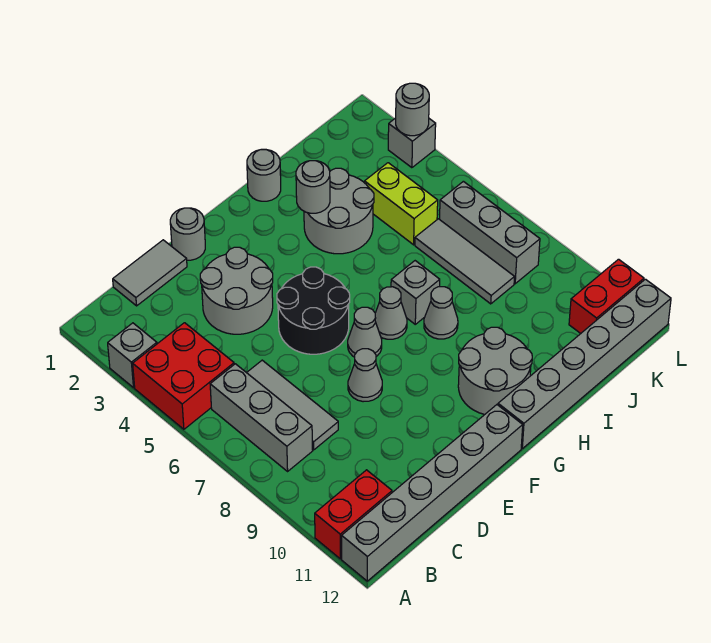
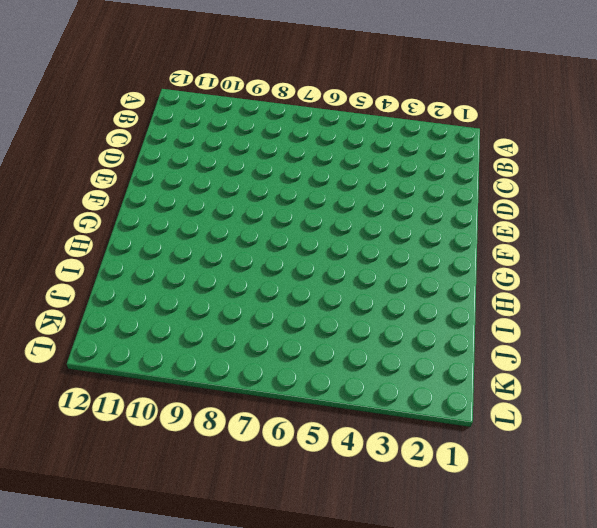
none -> grey brick A3 level 1
none -> red brick A4:B5 level 1
none -> red brick A11:B11 level 1

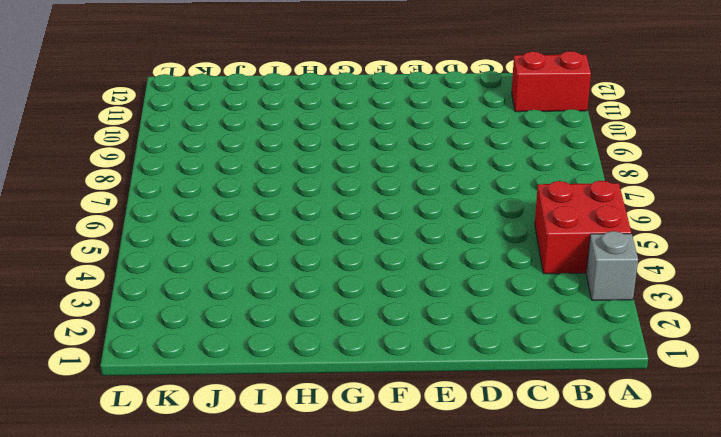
none -> grey brick A12:F12 level 1
none -> grey brick B6:B8 level 1
none -> grey tile C1:D1 level 1

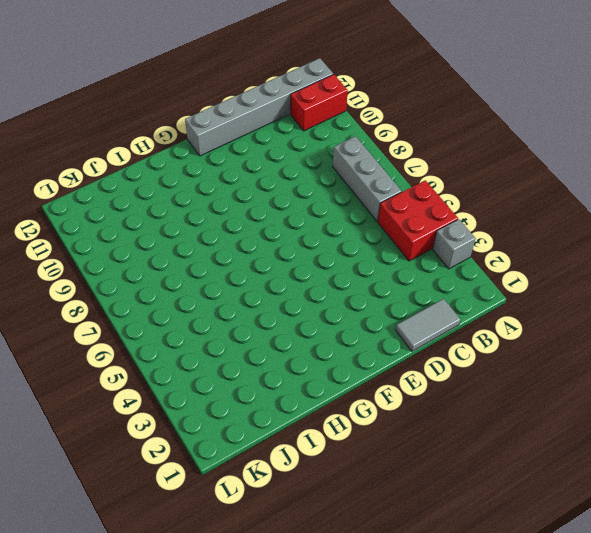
none -> grey tile C6:C8 level 1
none -> grey round brick D3:E4 level 1
none -> grey round brick E1 level 1

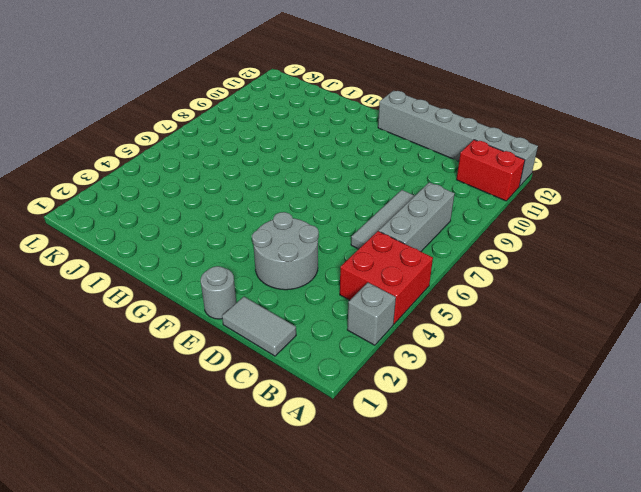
none -> black round brick E5:F6 level 1
none -> grey cone E8 level 1
none -> grey cone F7 level 1

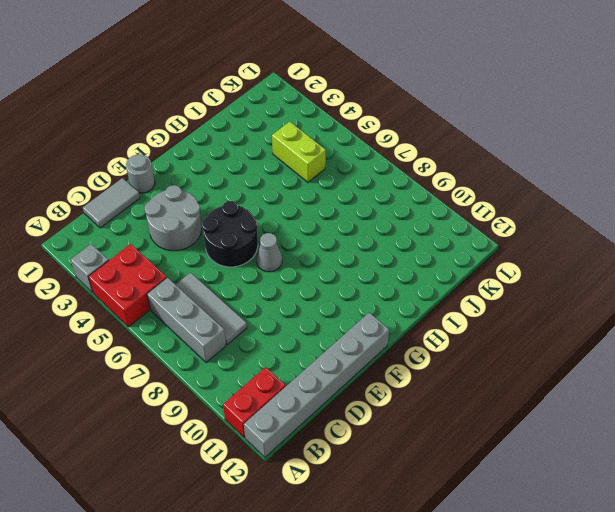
none -> grey cone E8 level 1
none -> grey cone G7 level 1
none -> grey round brick G10:H11 level 1

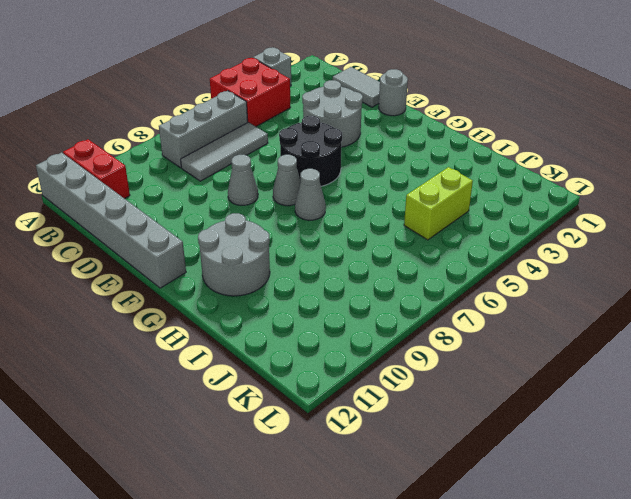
none -> grey brick G12:L12 level 1
none -> grey round brick H1 level 1
none -> grey round brick H3:I4 level 1

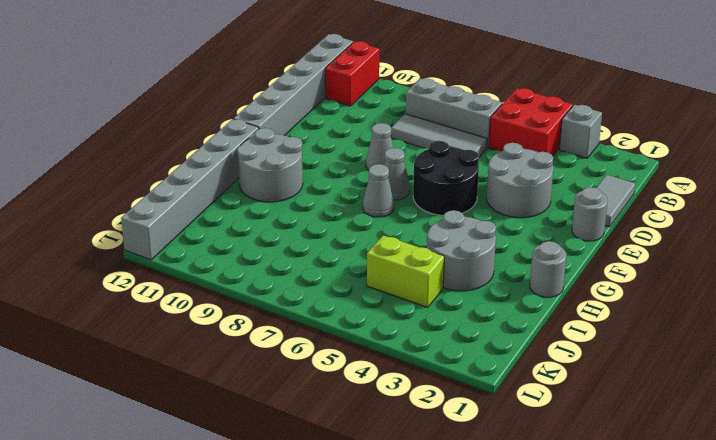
none -> grey brick H7 level 1
none -> grey cone H8 level 1
none -> grey tile J6:J8 level 1

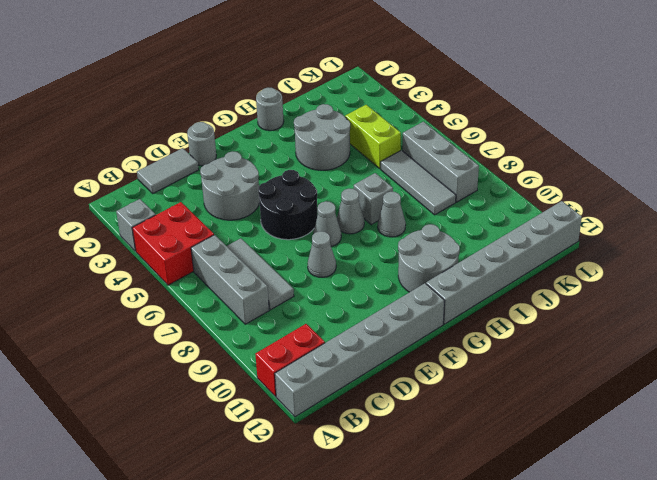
none -> red brick K11:L11 level 1
none -> grey brick L3 level 1
none -> grey round brick H3 level 2

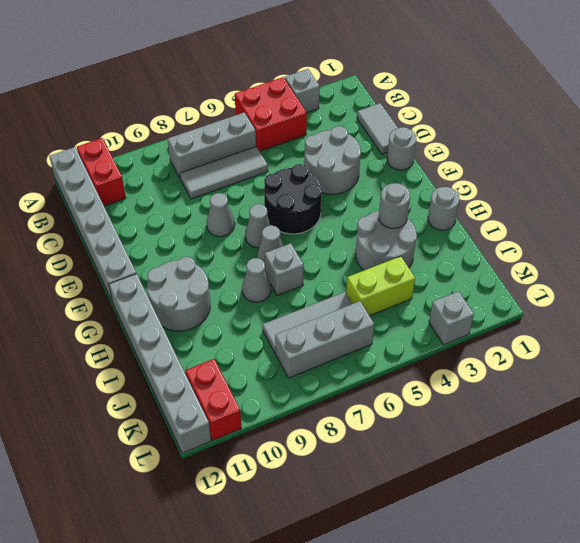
none -> grey round brick L3 level 2

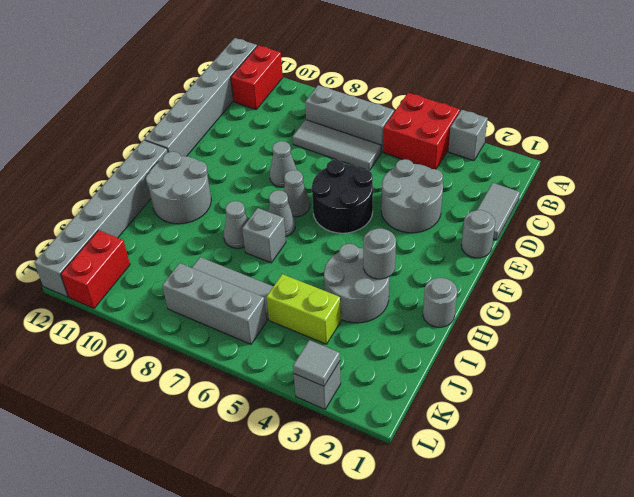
grey tile L3 level 2 -> grey round brick L3 level 2

